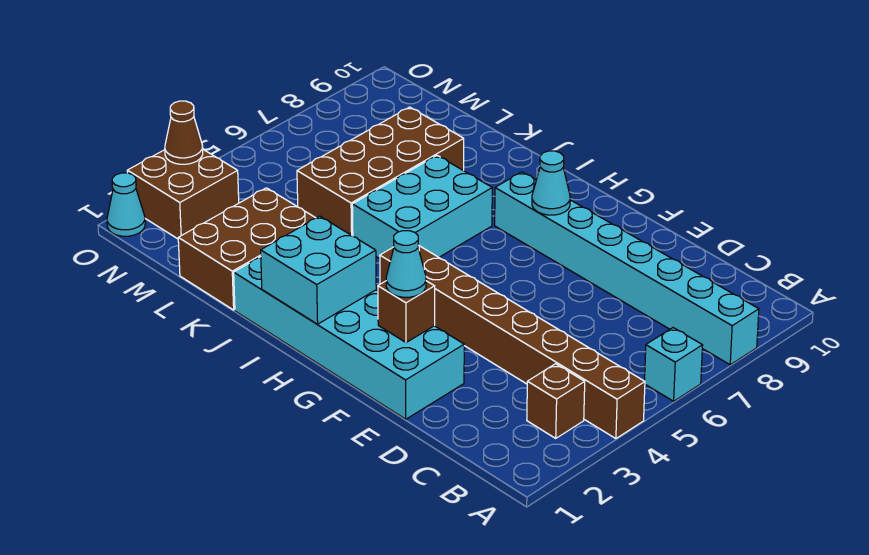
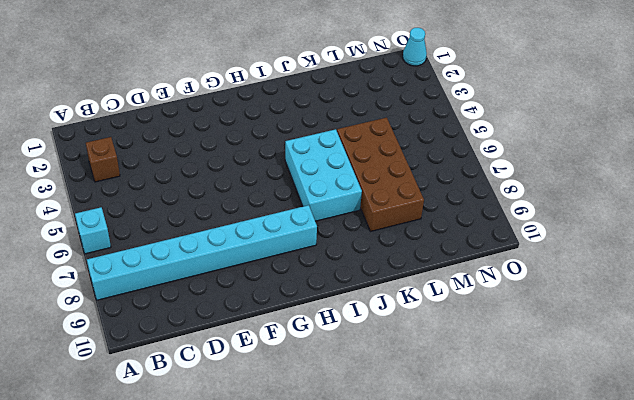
none -> brown brick A4:H4 level 1
none -> cyan brick E1:J2 level 1
none -> brown brick K1:L3 level 1

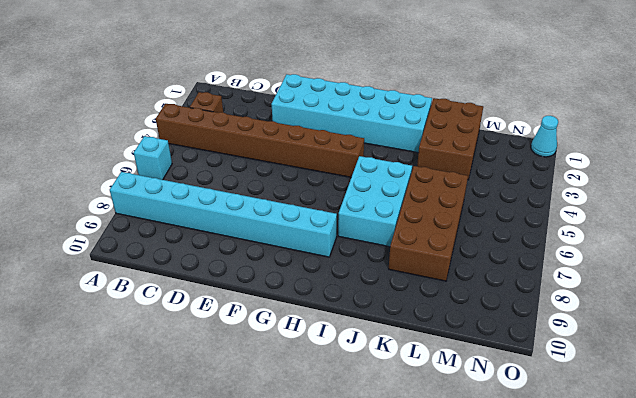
none -> brown brick N2:O3 level 1
none -> brown brick F2 level 2
none -> cyan cone G8 level 2

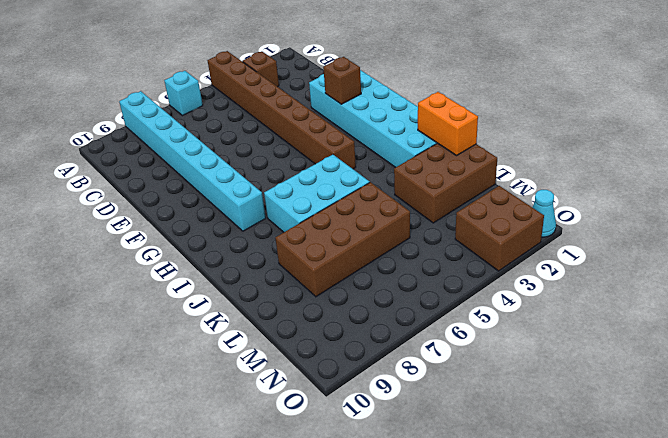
orange brick J1:K1 level 2 -> none
none -> cyan cone G8 level 2
none -> cyan brick H1:I2 level 2
none -> brown cone O3 level 2

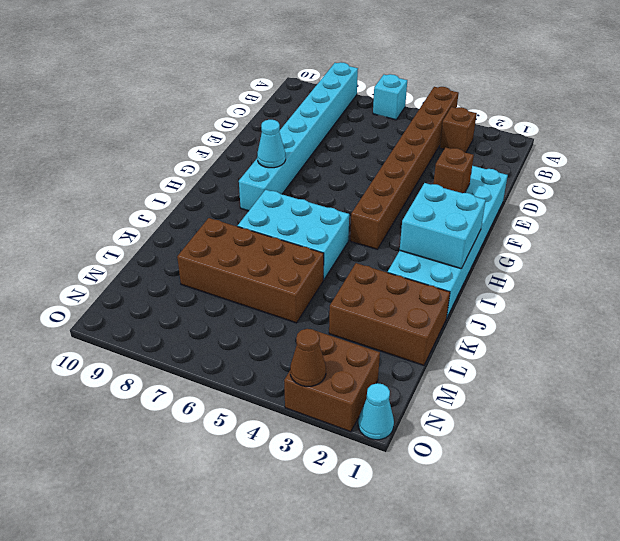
none -> cyan cone F2 level 3

